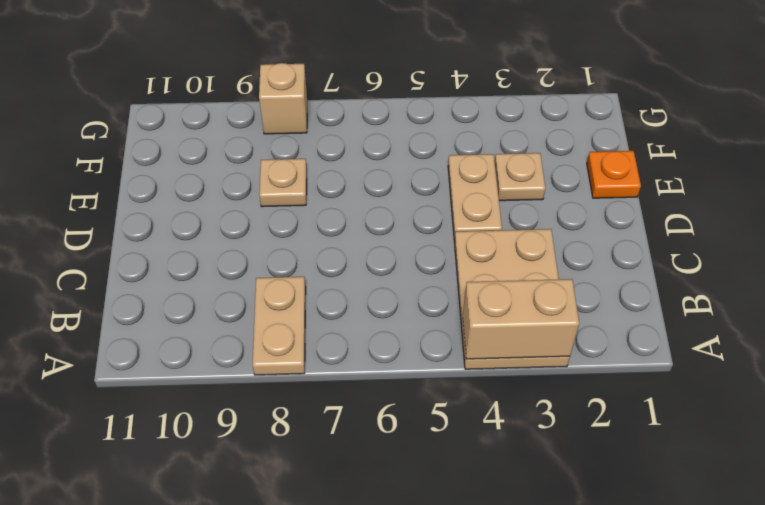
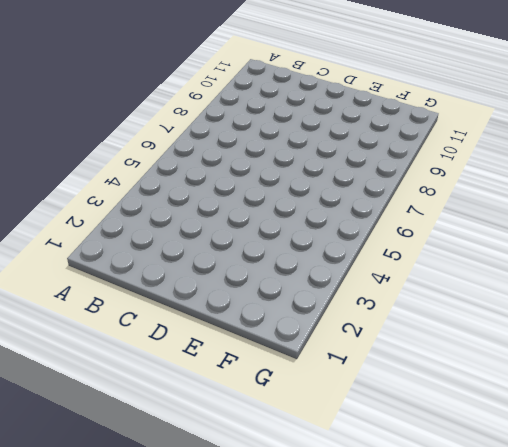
none -> tan plate A3:C4 level 1
none -> tan plate A8:B8 level 1

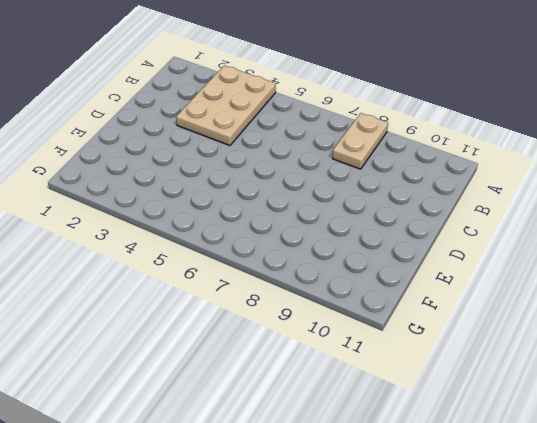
none -> tan plate D4:E4 level 1
none -> orange plate E1 level 1

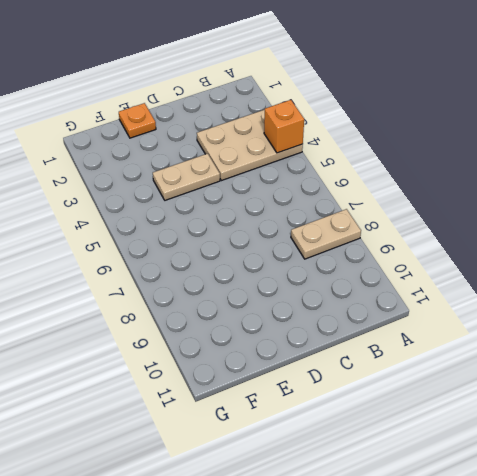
orange brick A4 level 2 -> tan brick A3:A4 level 2
none -> tan plate E3 level 1
none -> tan plate E8 level 1

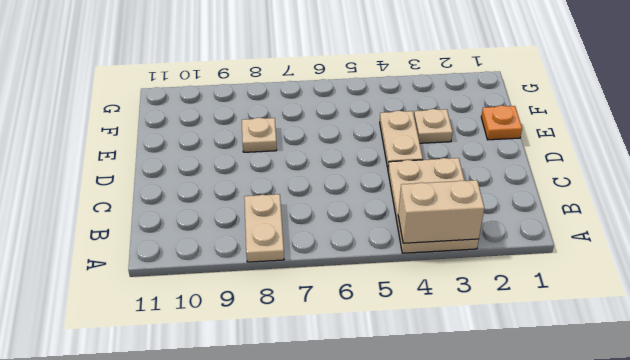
none -> tan brick G8 level 1

